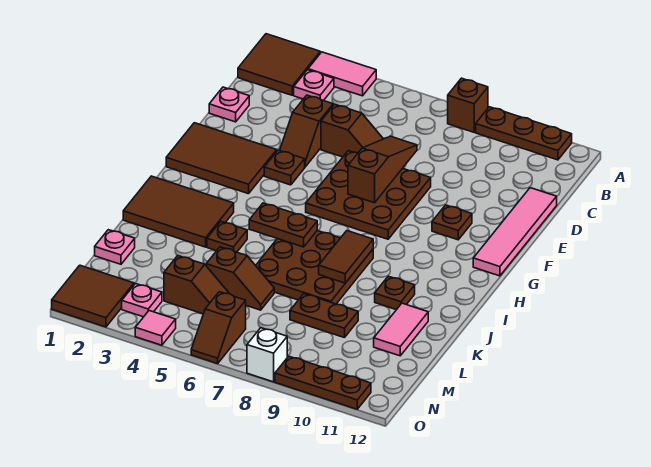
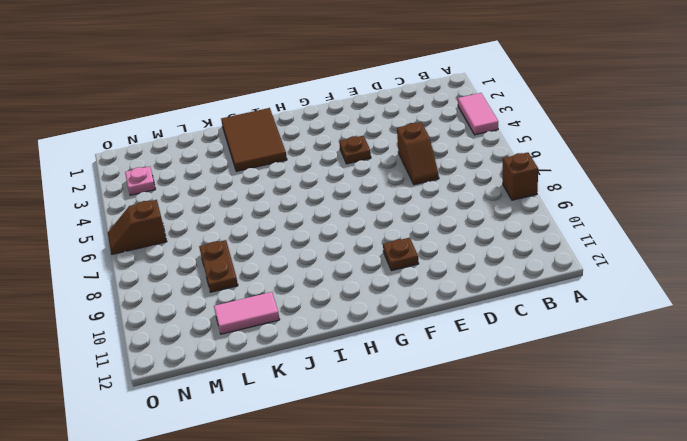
none -> brown tile A1:B2 level 1
none -> brown plate A9:A11 level 1
none -> pink plate B3 level 1
none -> pink plate D1 level 1

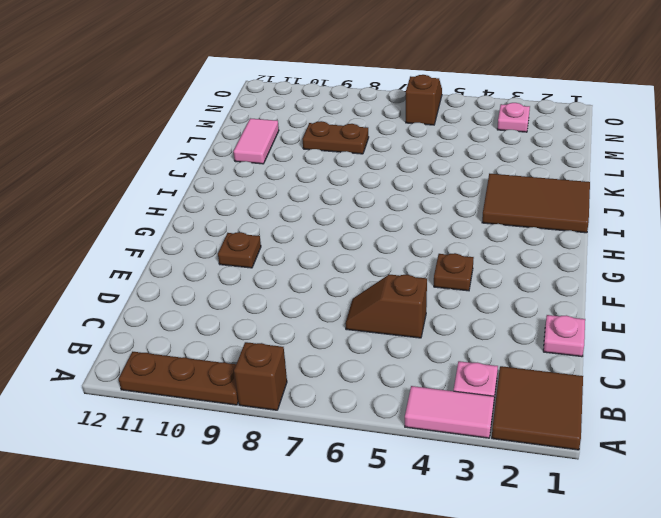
none -> brown slope D4:E4 level 1 top D
none -> pink tile D12:G12 level 1
none -> brown plate E6:G8 level 1
none -> brown tile F1:G3 level 1

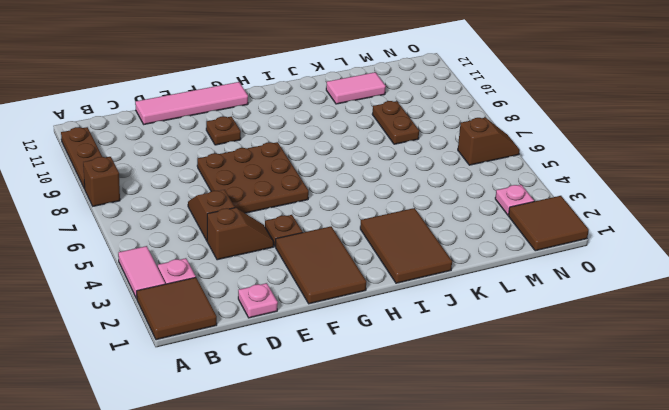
none -> brown plate I6:K8 level 1
none -> brown plate J4 level 1
none -> brown plate J10 level 1
none -> pink plate L1 level 1

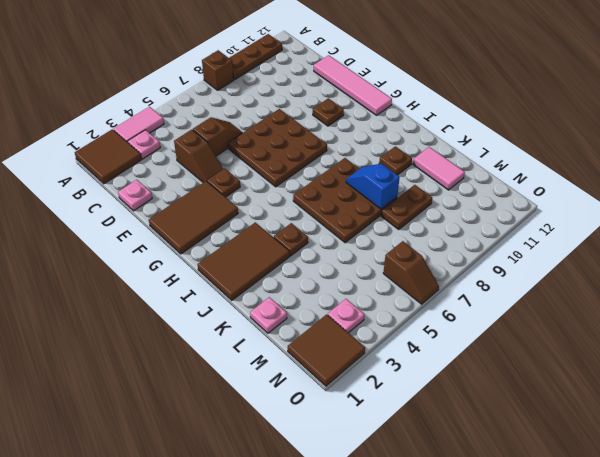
blue slope J8:K8 level 2 top K -> brown tile I8:J8 level 2
none -> brown slope L5:L6 level 1 top 5
none -> brown slope M4:M5 level 1 top 4
none -> pink tile O4 level 1
none -> white brick O8 level 1

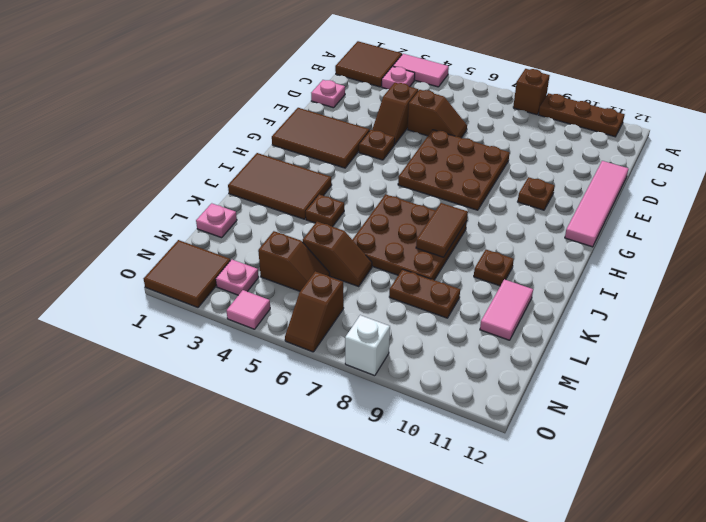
none -> brown plate O9:O11 level 1
none -> brown slope D7:F7 level 2 top F
none -> brown plate I5:I6 level 2

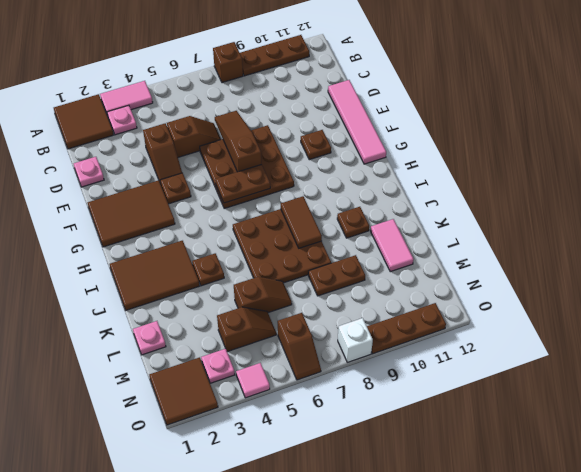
brown plate G6:G7 level 2 -> brown plate I5:I6 level 2

